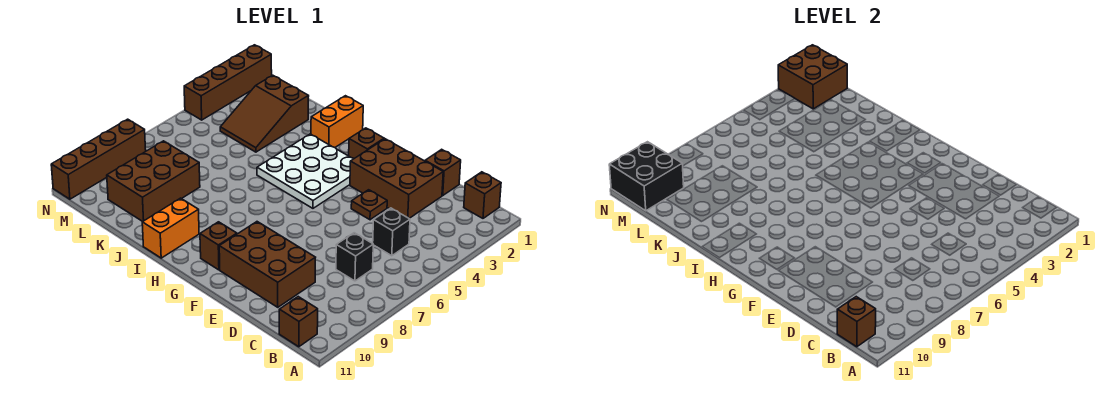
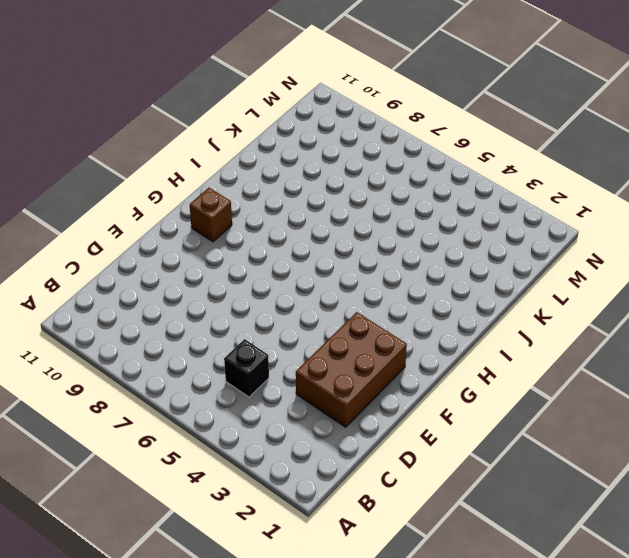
none -> brown brick B1 level 1
none -> brown brick B11 level 1
none -> black brick C7 level 1

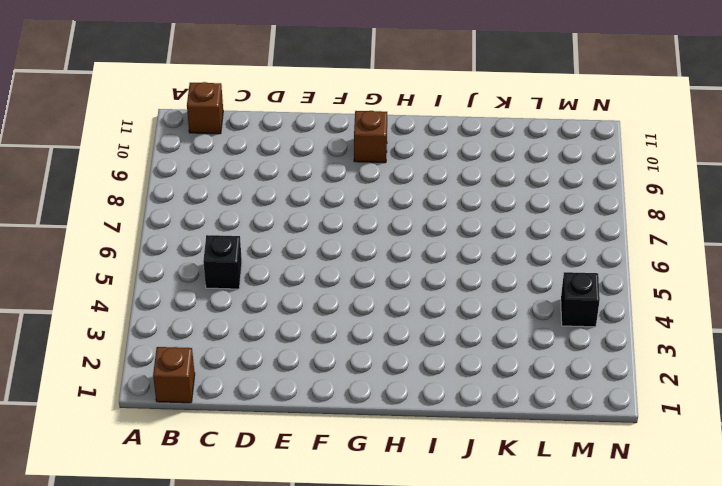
black brick M4 level 1 -> black brick C7 level 1
none -> brown brick D1 level 1
none -> brown brick D2:F3 level 1
none -> brown brick D9:F10 level 1

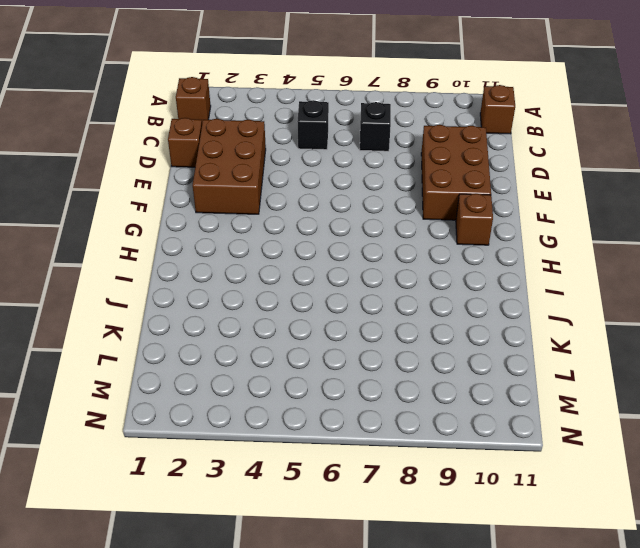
none -> brown plate E4 level 1
none -> brown brick G2 level 1
none -> white plate G3:I5 level 1

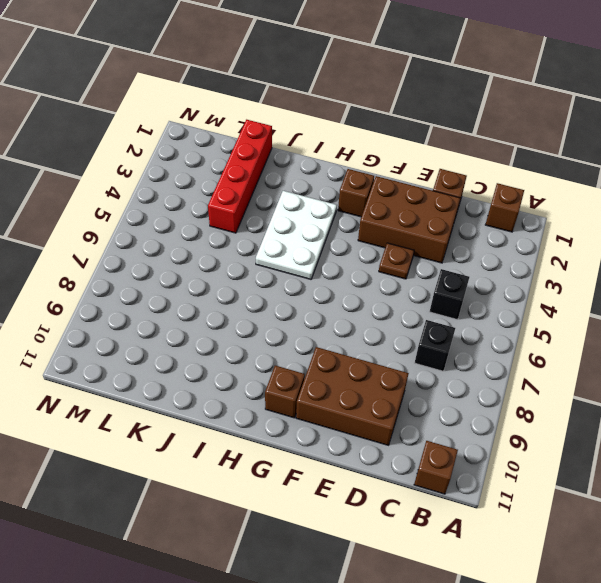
white plate H3:I5 level 1 -> white plate G3:I5 level 1
red brick K1:K4 level 1 -> brown slope K2:L4 level 1 top 2
none -> orange brick I1:I2 level 1
none -> orange brick I10:I11 level 1
none -> brown brick K8:L10 level 1

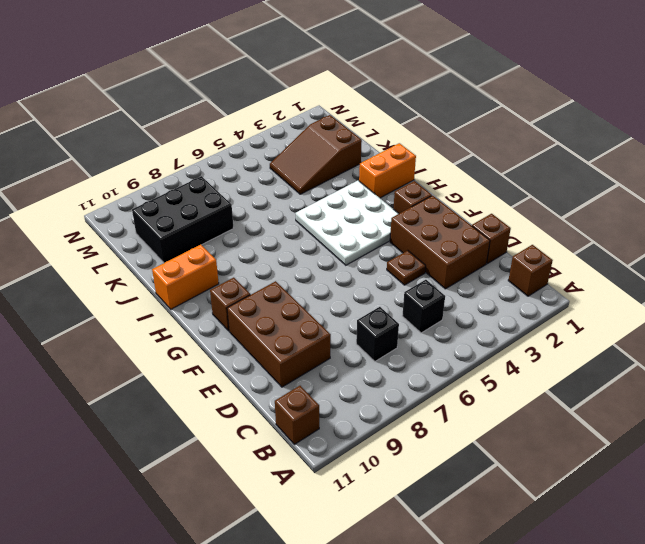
black brick K8:L10 level 1 -> brown brick K8:L10 level 1
none -> brown brick N1:N4 level 1
none -> brown brick N8:N11 level 1
none -> brown brick B11 level 2

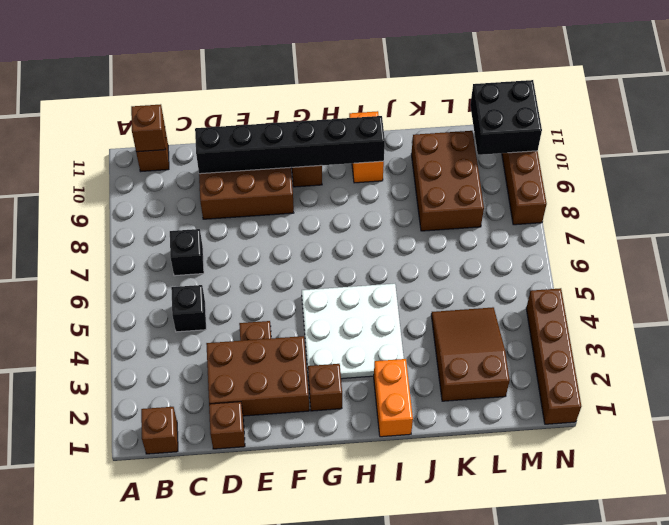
black brick D10:I10 level 2 -> none
none -> brown brick M1:N2 level 2

